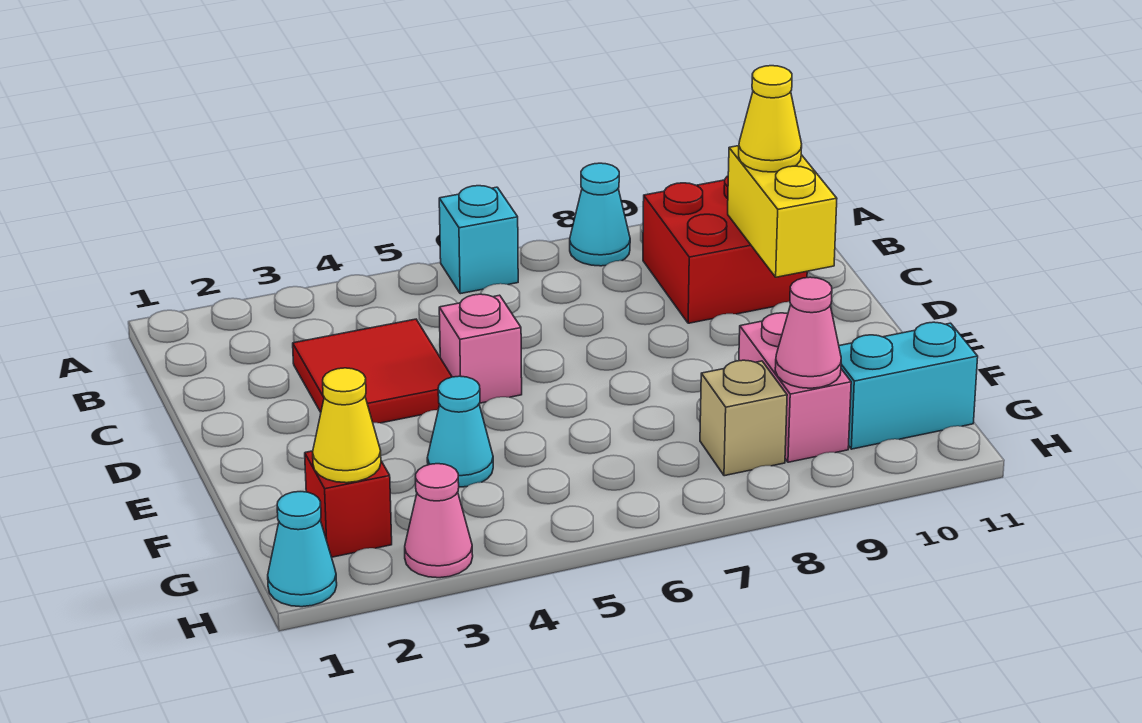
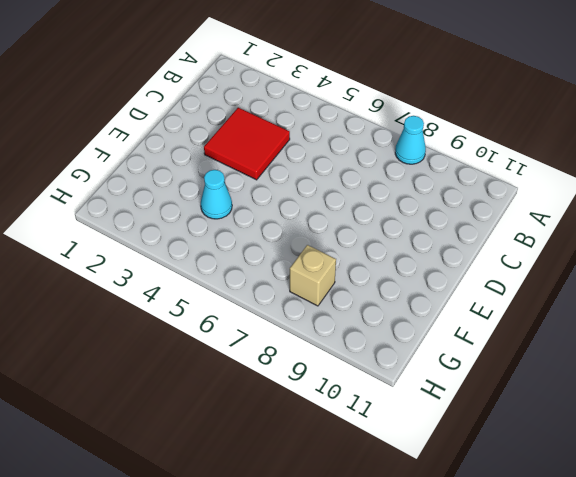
none -> cyan brick A6 level 1
none -> red brick B9:C10 level 1
none -> pink brick D5 level 1

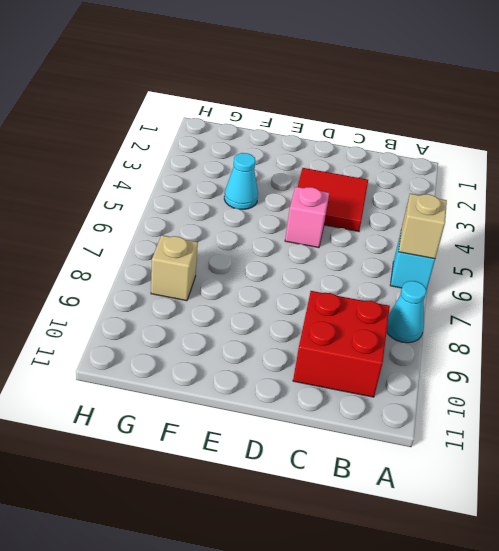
tan brick A6 level 2 -> none
none -> pink brick F9:G9 level 1
none -> red brick G2 level 1
none -> cyan brick G10:G11 level 1

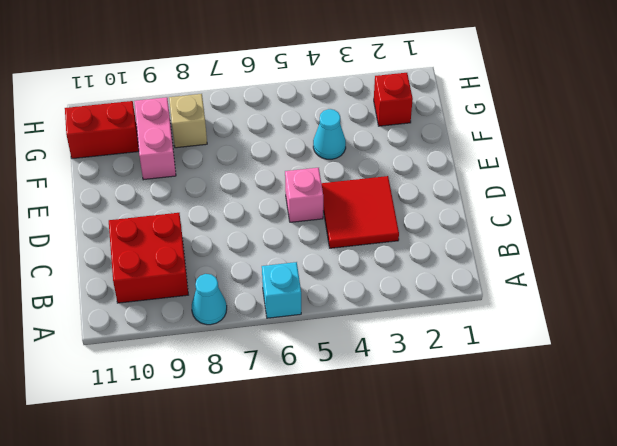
red brick G10:G11 level 1 -> cyan brick G10:G11 level 1
none -> cyan cone H1 level 1
none -> pink cone H3 level 1
none -> yellow brick C10:D10 level 2

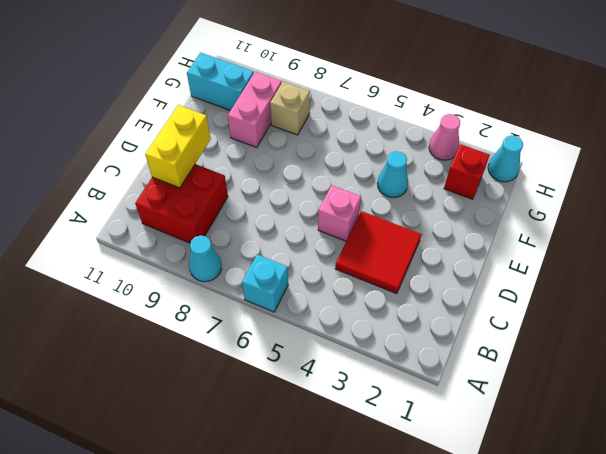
none -> yellow cone G2 level 2
none -> pink cone G9 level 2
none -> yellow cone C10 level 3

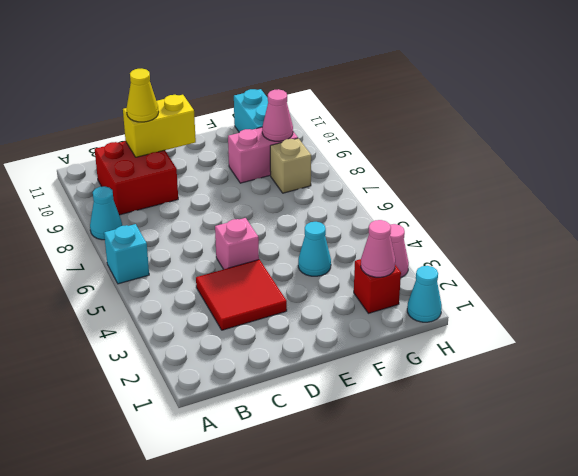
pink cone G2 level 2 -> yellow cone G2 level 2

